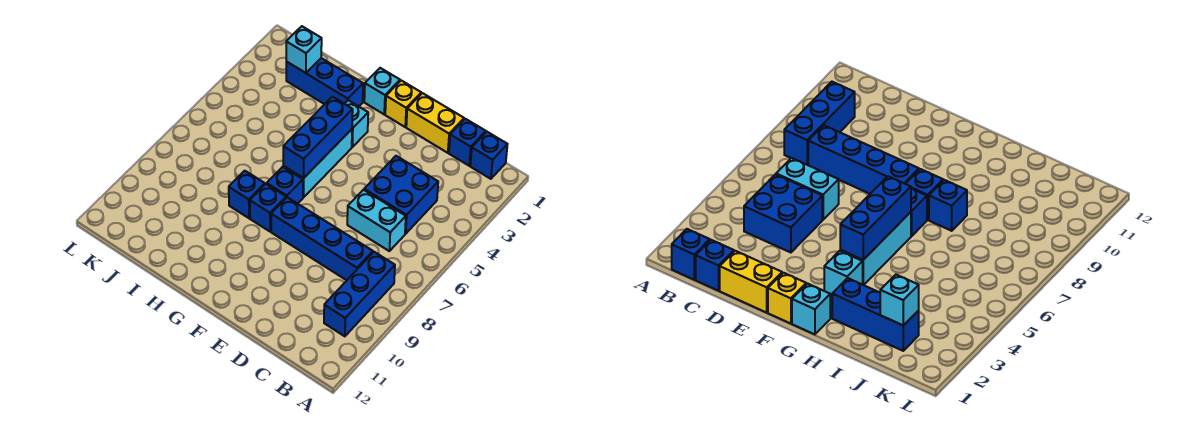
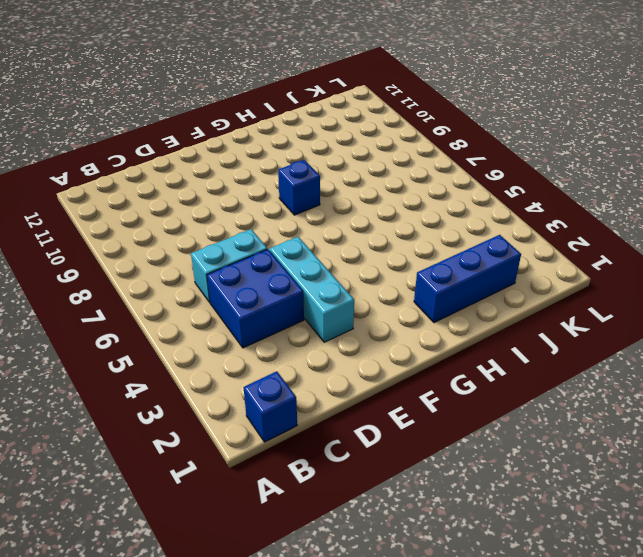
cyan brick E3:E5 level 1 -> cyan brick G4:G6 level 1
none -> blue brick B8:B10 level 1
none -> blue brick C1 level 1
none -> blue brick C8:F8 level 1

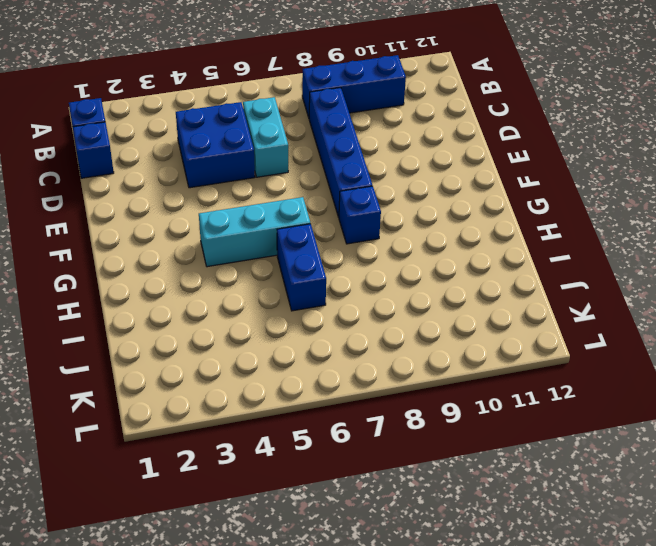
blue brick H6:I6 level 1 -> none
none -> yellow brick D1:E1 level 1
none -> yellow brick F1 level 1
none -> cyan brick G1 level 1

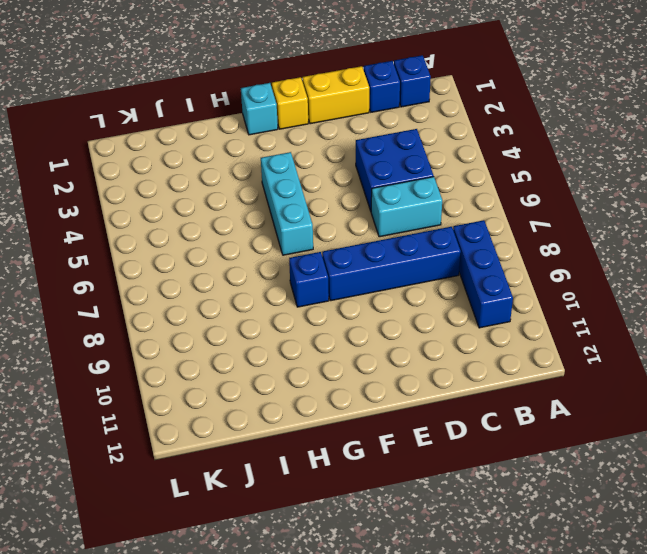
none -> cyan brick G3 level 1
none -> blue brick G7 level 1
none -> blue brick H2:J2 level 1

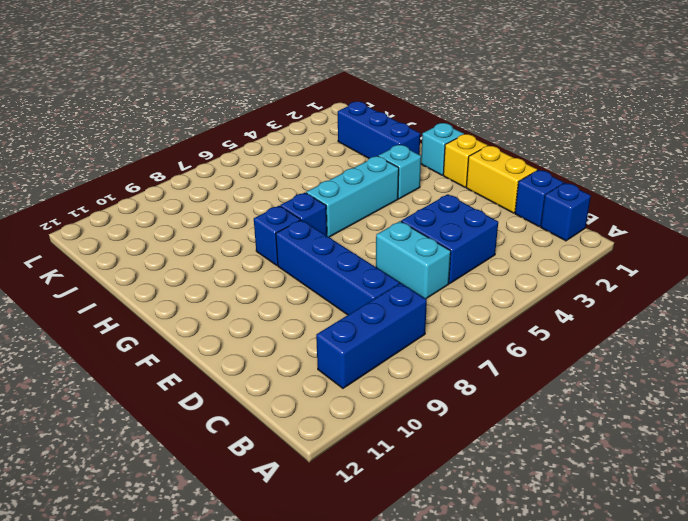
none -> blue brick H8 level 1
none -> blue brick G4:G6 level 2
none -> cyan brick J2 level 2

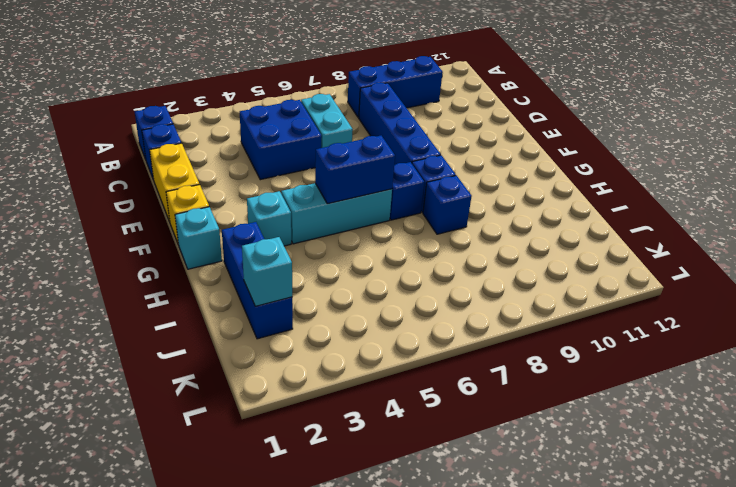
blue brick G5:G6 level 2 -> blue brick G4:G6 level 2

